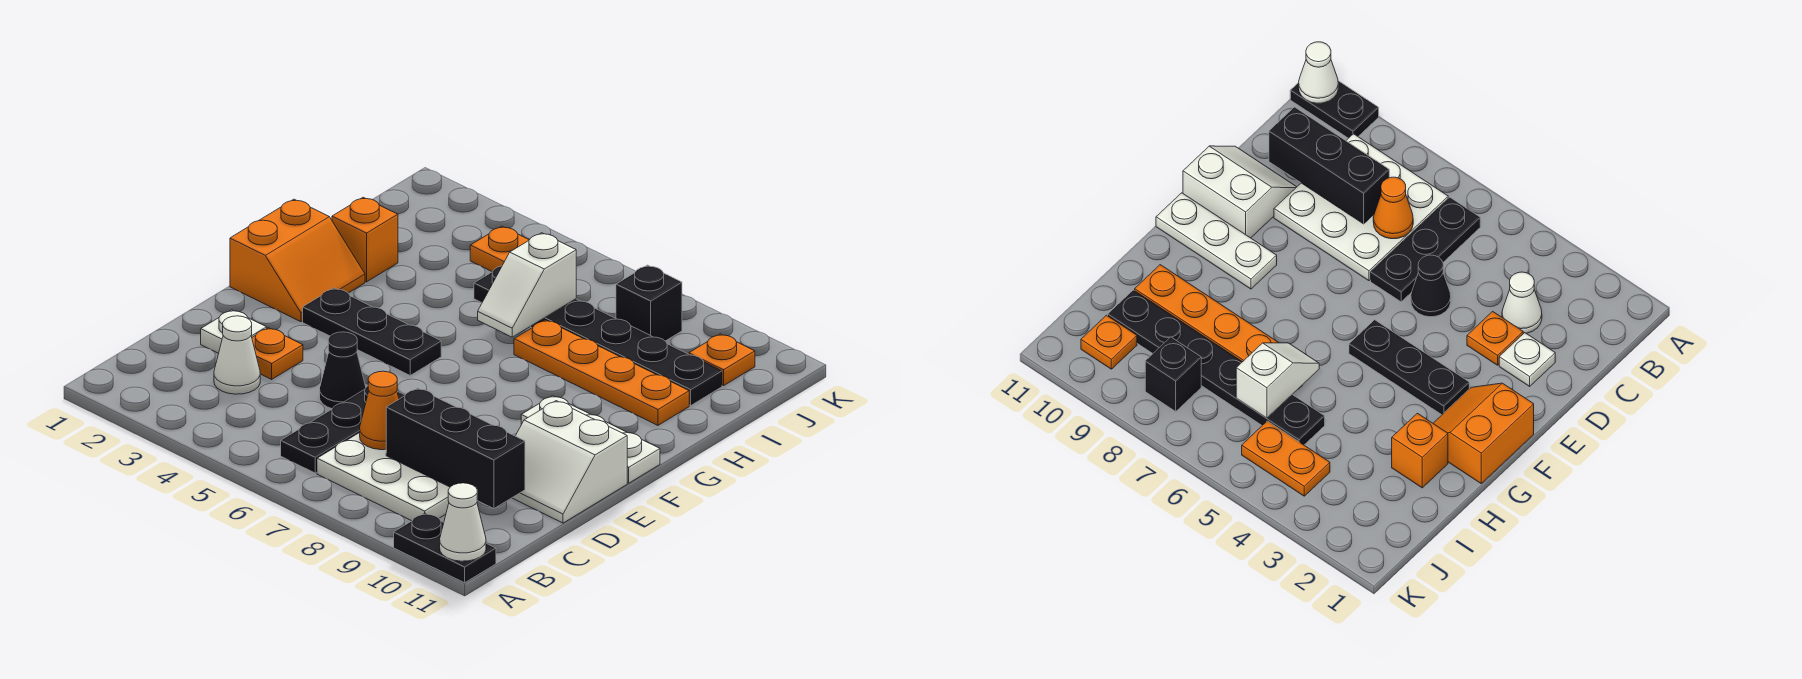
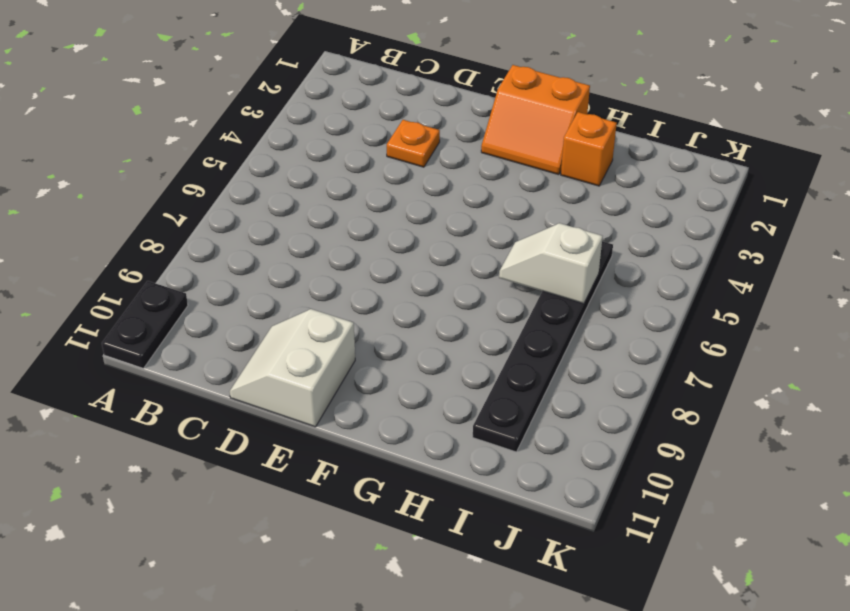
none -> black plate B6:D6 level 1
none -> white plate B7:D9 level 1
none -> white cone C3 level 1

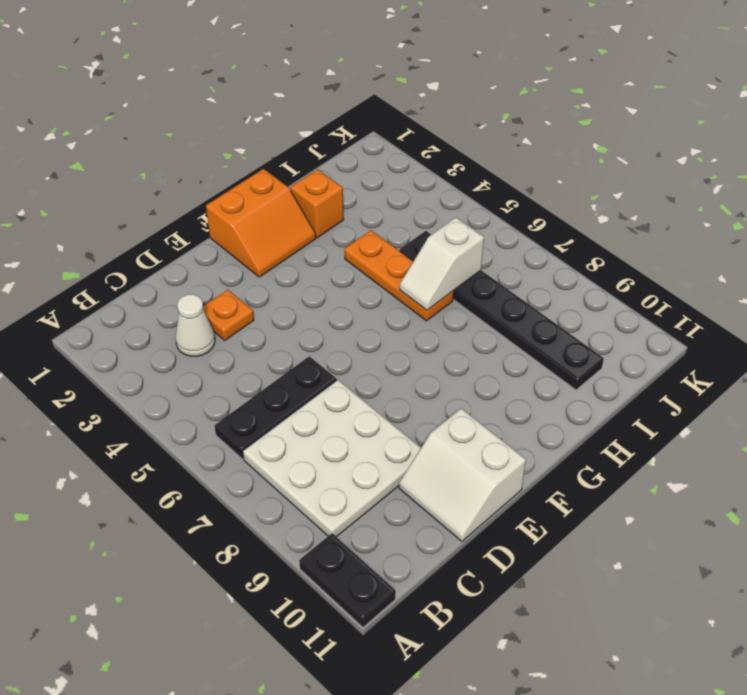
orange plate H4:H6 level 1 -> none
none -> white plate D2 level 1
none -> black cone D5 level 1
none -> black plate F3:F5 level 1

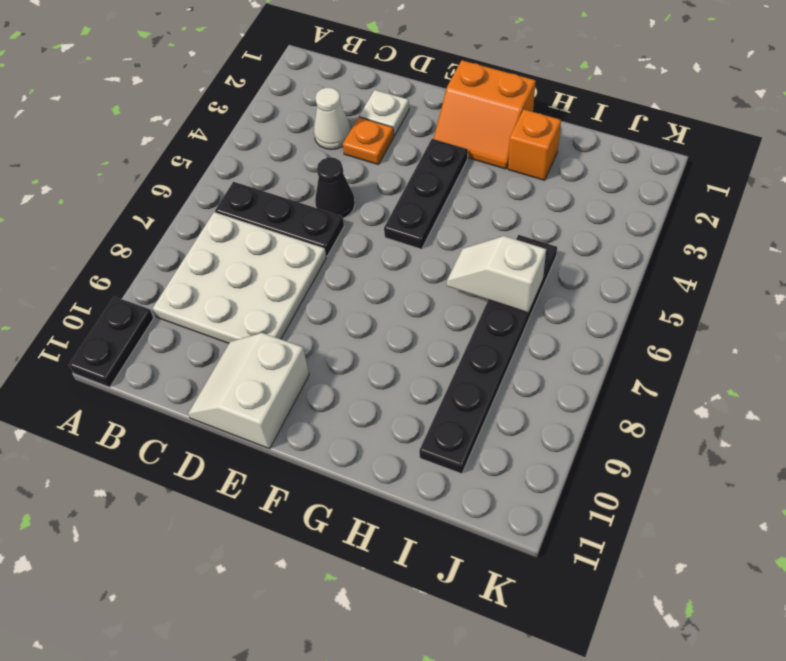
none -> white plate F9:F11 level 1
none -> orange plate H7:H10 level 1
none -> orange plate J4:J5 level 1

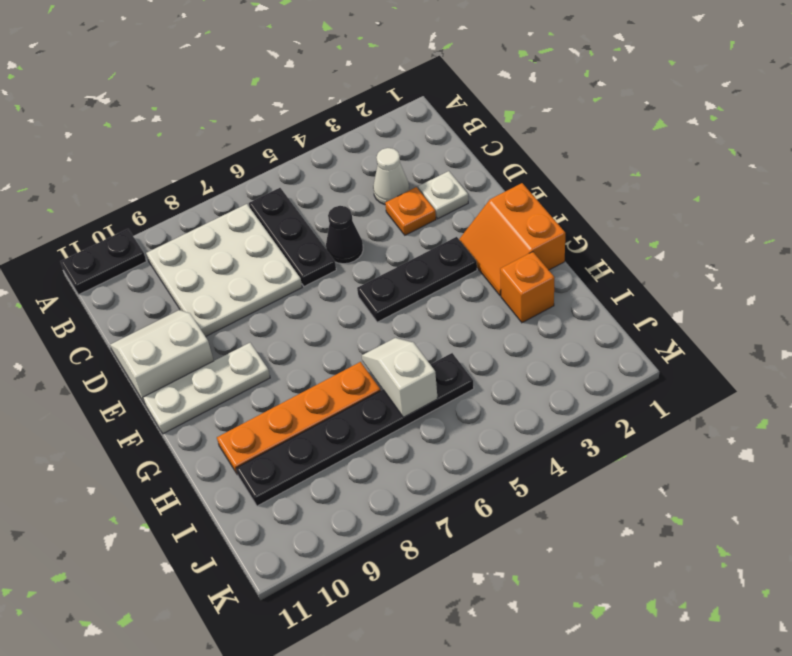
none -> orange plate J4:J5 level 1
none -> black brick J8 level 1
none -> orange plate J10 level 1

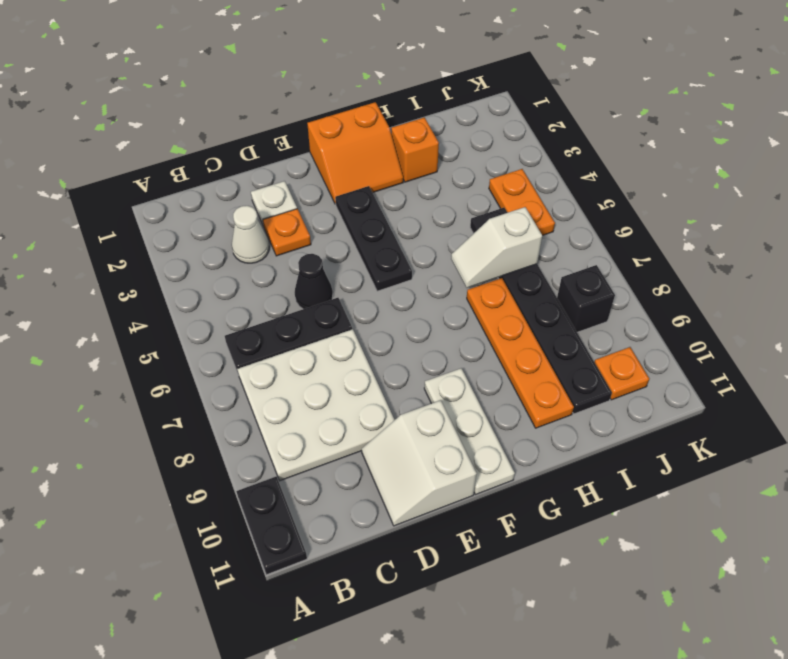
none -> white cone A11 level 2
none -> orange cone C7 level 2
none -> black brick C8:C10 level 2

